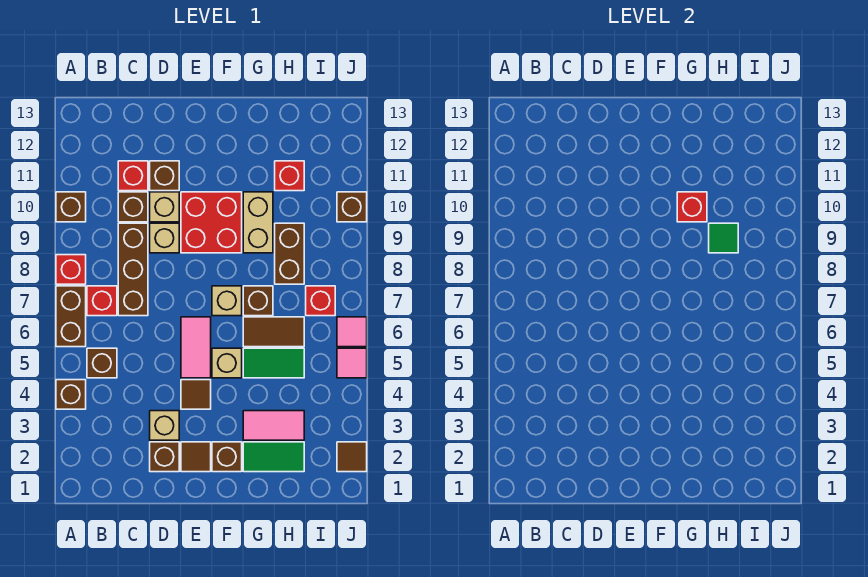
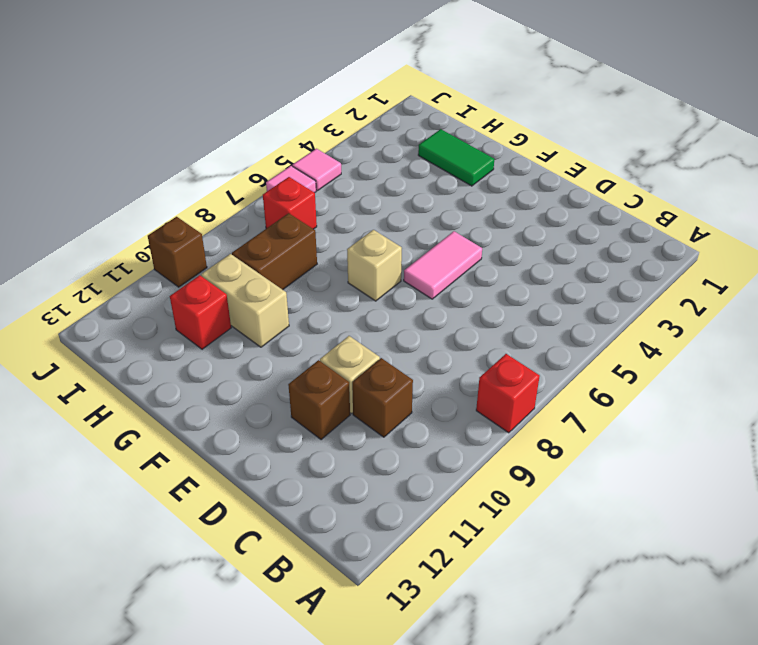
tan brick G10:H10 level 1 -> tan brick G9:G10 level 1
none -> brown brick A4 level 1
none -> brown brick A6:A7 level 1
none -> brown brick A10 level 1
none -> brown brick B5 level 1

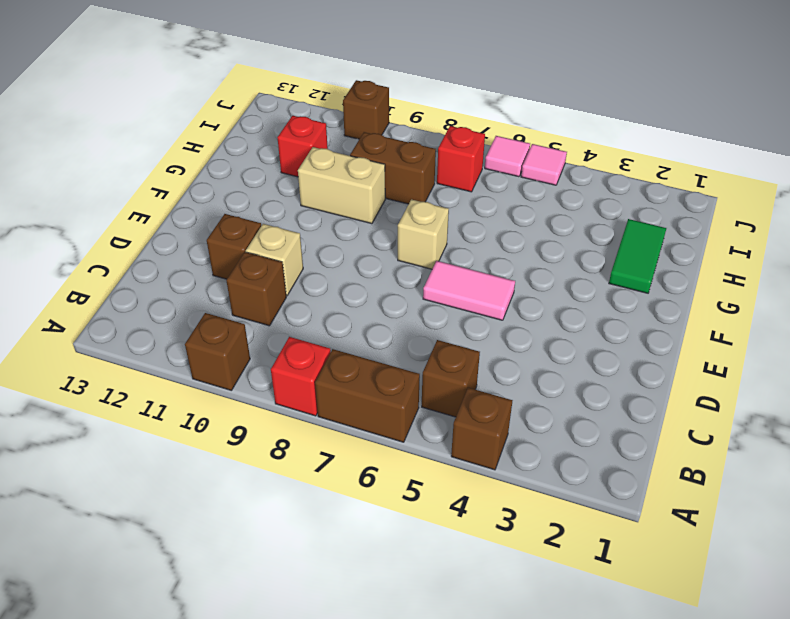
none -> red brick B7 level 1
none -> brown brick C7:C9 level 1
none -> red brick C11 level 1
none -> brown brick D2 level 1

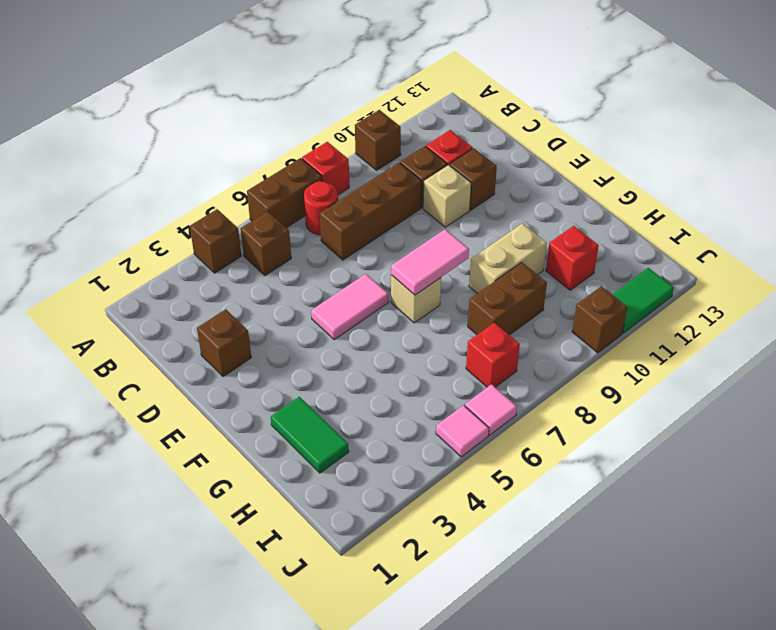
red round brick B7 level 1 -> red brick B7 level 1
pink tile F7:F8 level 2 -> pink tile G3:H3 level 1
green tile J11:J12 level 1 -> green tile G5:H5 level 1
none -> tan brick D3 level 1
none -> tan brick D9 level 1
none -> brown tile E2 level 1
none -> brown tile E4 level 1

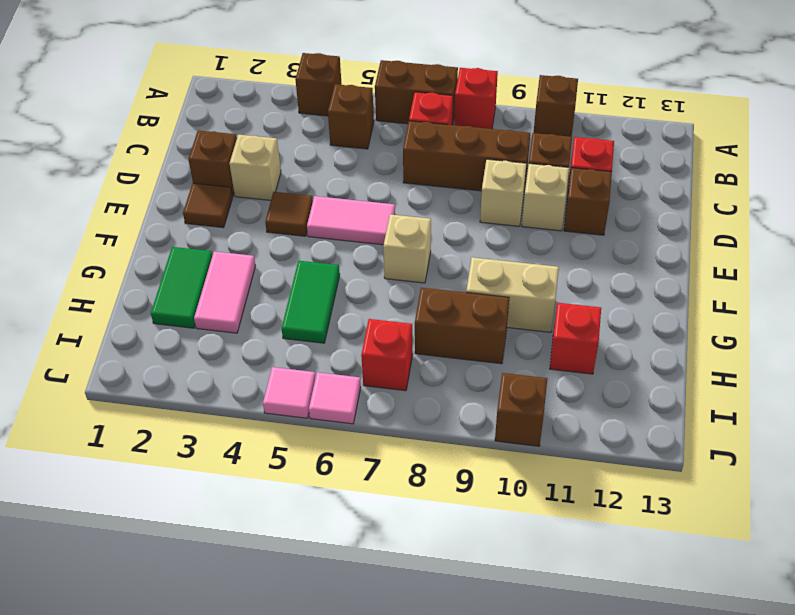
none -> red brick E9:F10 level 1
none -> brown brick F2 level 1
none -> tan brick F5 level 1
none -> brown tile G6:H6 level 1

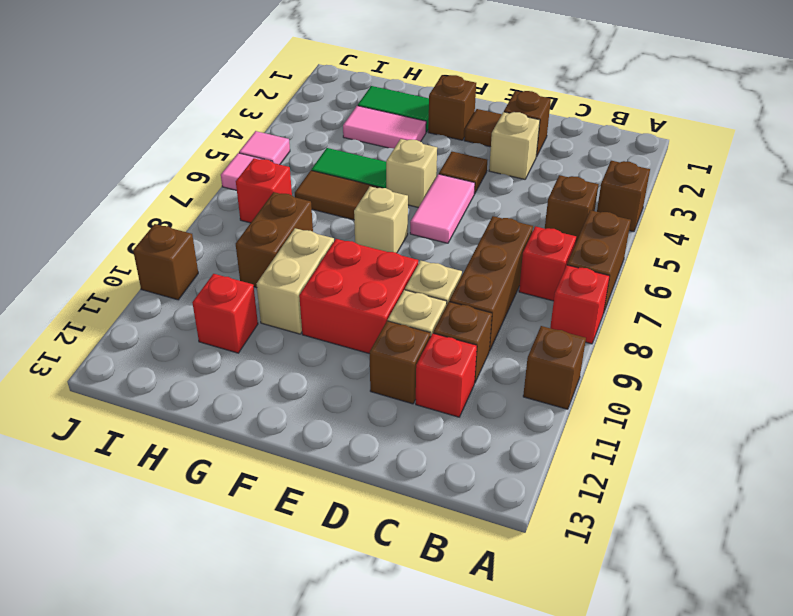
none -> brown brick G7 level 1
none -> brown tile J2 level 1
none -> red brick G10 level 2
none -> green tile H9 level 2

